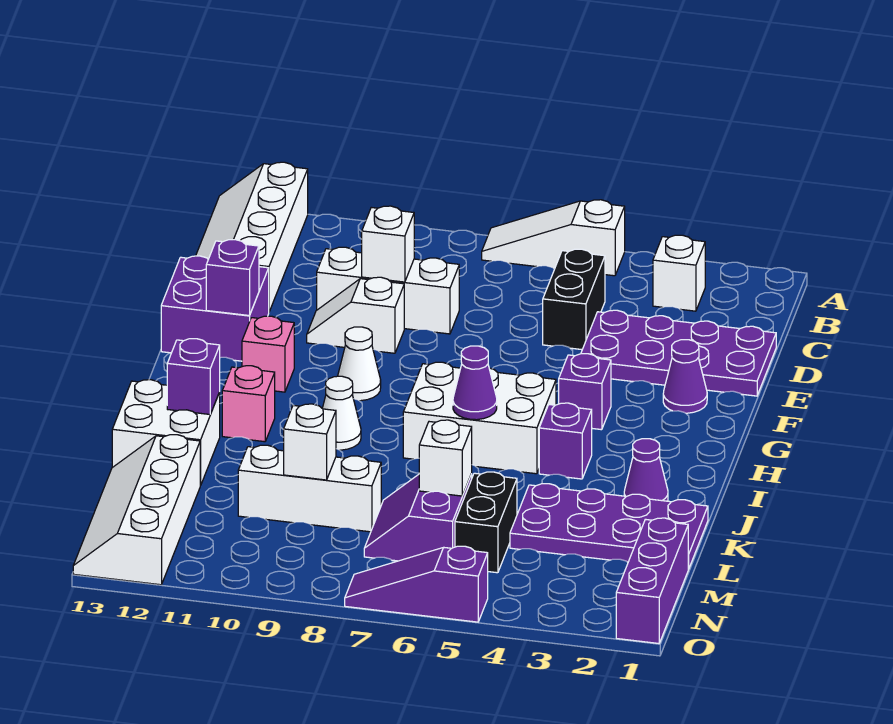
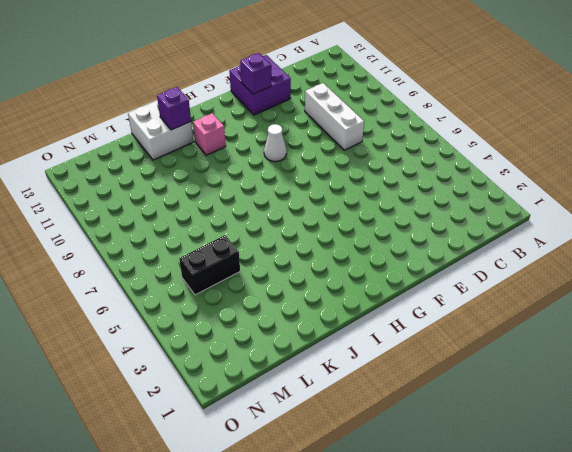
none -> white slope A5:A7 level 1 top 5
none -> white slope A12:D13 level 1 top 12
none -> white brick B3 level 1
none -> black brick C5:D5 level 1

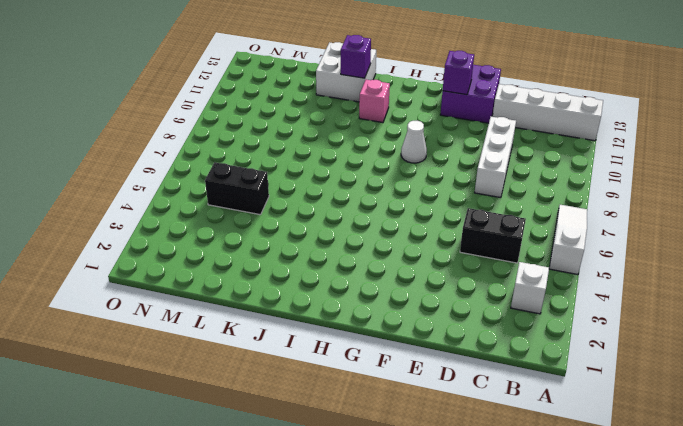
none -> purple plate D1:E4 level 1
none -> white slope E9:E10 level 1 top 9
none -> purple cone F2 level 1
none -> purple brick G4 level 1

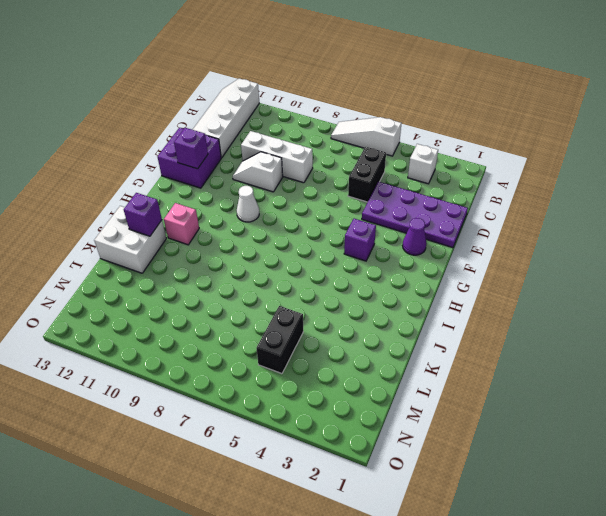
none -> pink brick G11 level 1
none -> white brick H5:I7 level 1
none -> purple brick I4 level 1
none -> white cone I9 level 1

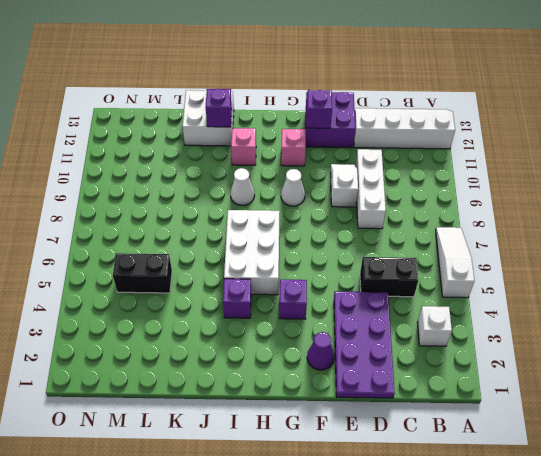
none -> purple cone J2 level 1
none -> purple plate K1:L4 level 1
none -> purple slope L6:M7 level 1 top 6
none -> white brick L8:L10 level 1

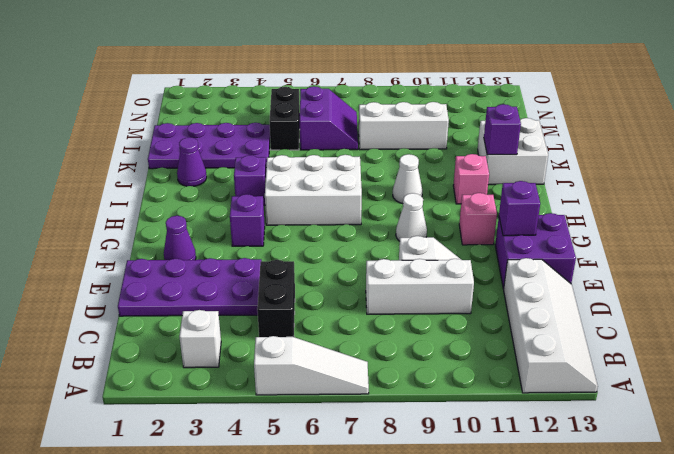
none -> white slope L12:O13 level 1 top 12
none -> purple brick M1:O1 level 1
none -> purple slope O5:O7 level 1 top 5
none -> white brick D9 level 2

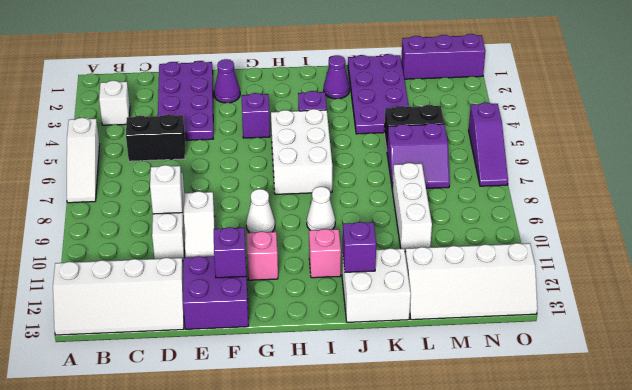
none -> purple cone I6 level 2
none -> white brick L6 level 2
none -> white brick L9 level 2

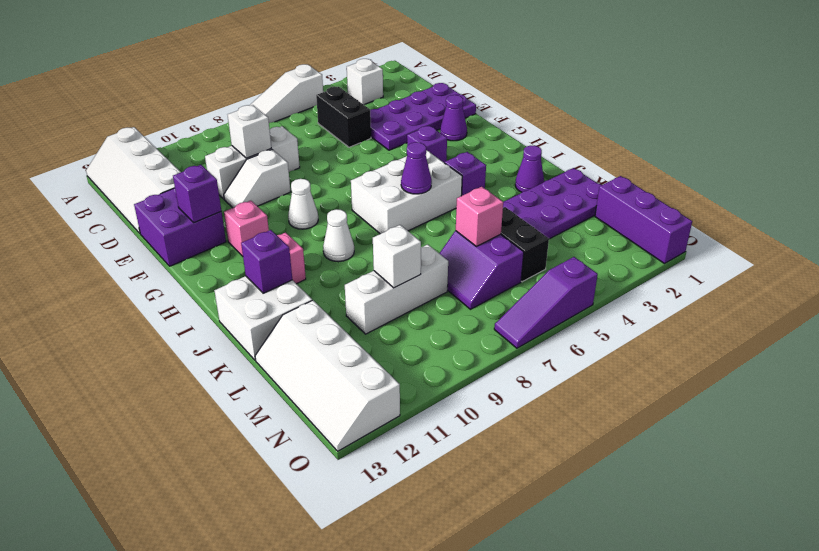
pink brick L6 level 2 -> white brick L6 level 2

